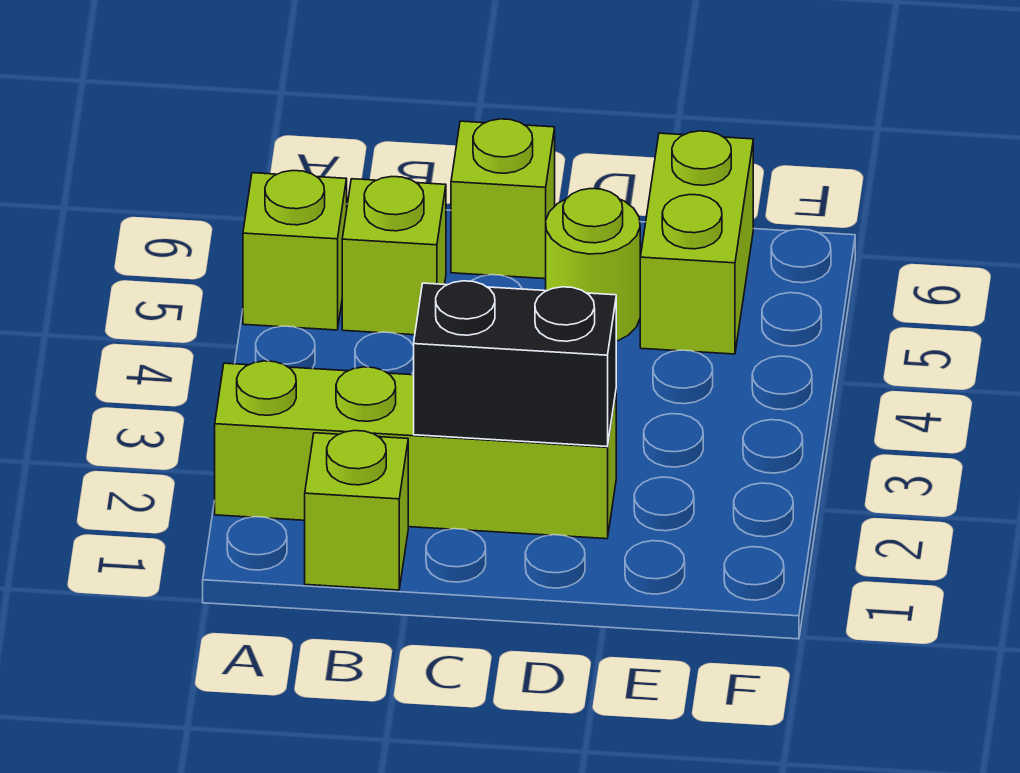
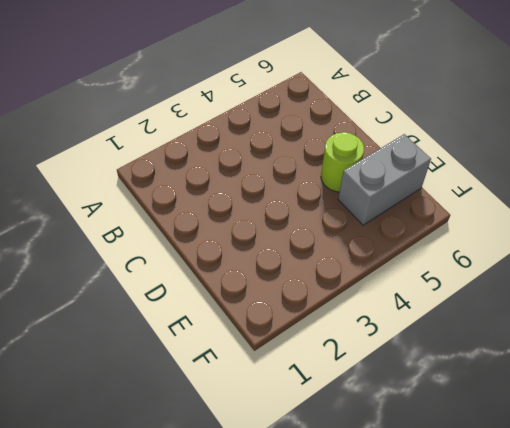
grey brick E5:E6 level 1 -> lime brick E5:E6 level 1
none -> lime brick A2:D2 level 1
none -> lime brick A5 level 1

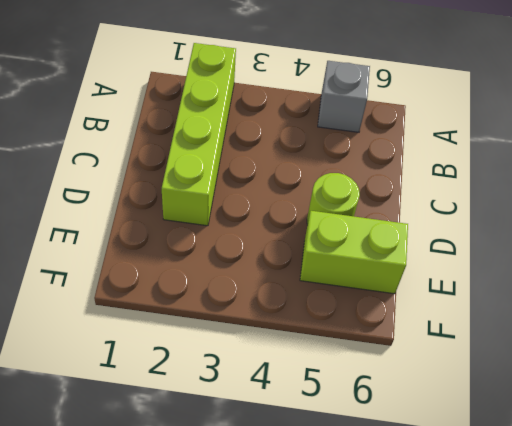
grey brick A5 level 1 -> lime brick A5 level 1
none -> lime brick B1 level 1
none -> lime brick B5 level 1

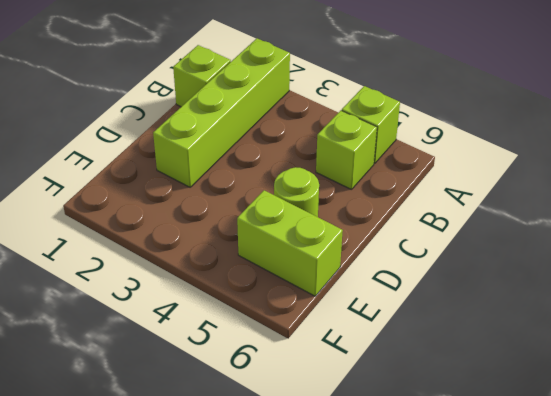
none -> lime brick C6 level 1
none -> black brick C2:D2 level 2

